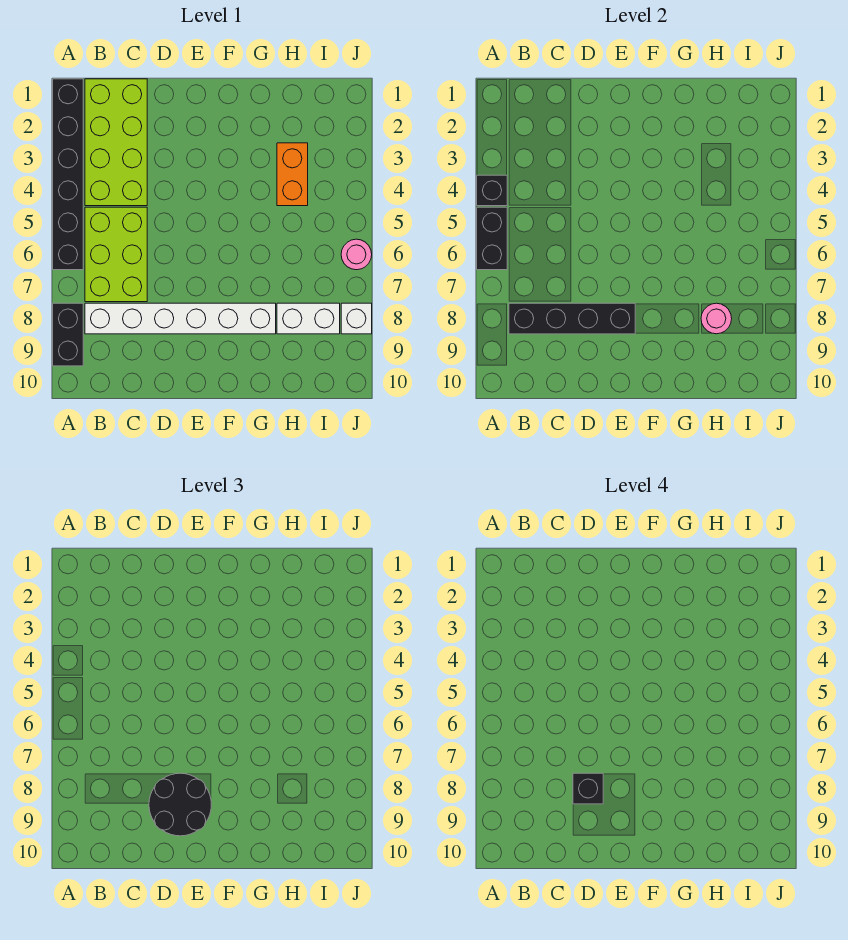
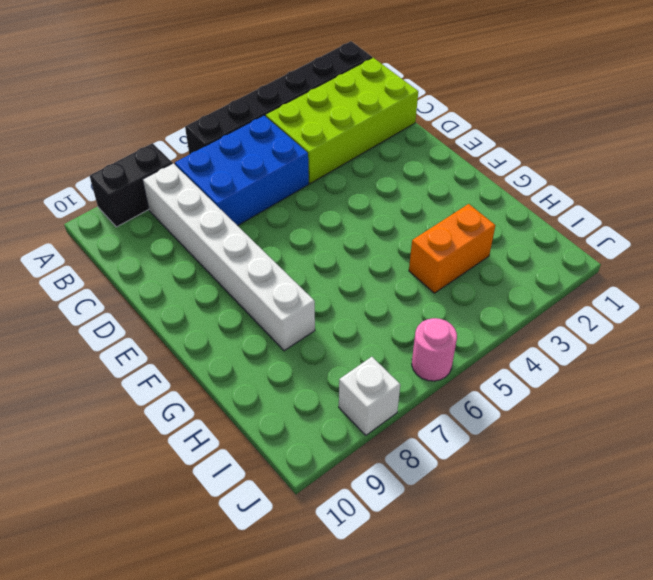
blue brick B5:C7 level 1 -> lime brick B5:C7 level 1
none -> white brick H8:I8 level 1
none -> black brick A4 level 2
none -> black brick A5:A6 level 2

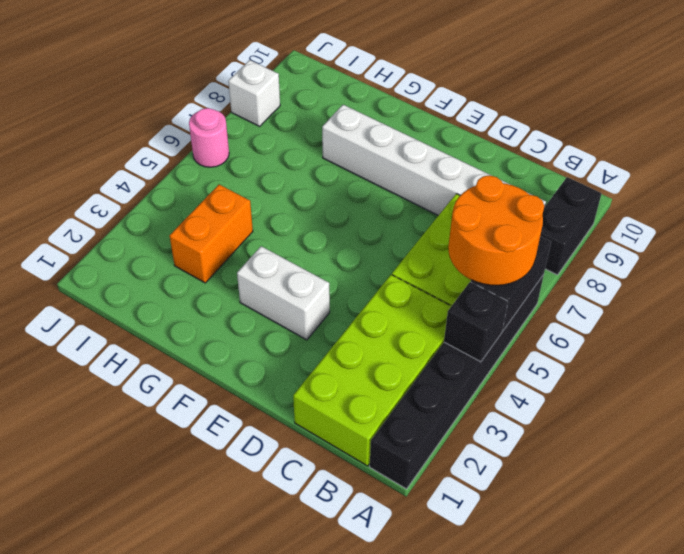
orange round brick A5:B6 level 3 -> none
white brick E3:F3 level 1 -> white brick H8:I8 level 1
none -> black brick B8:E8 level 2
none -> pink round brick H8 level 2
none -> black round brick D8:E9 level 3

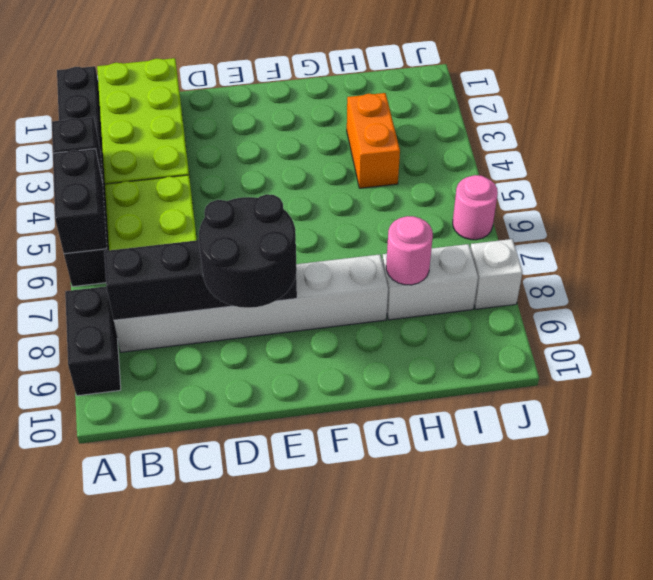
none -> black brick D8 level 4

